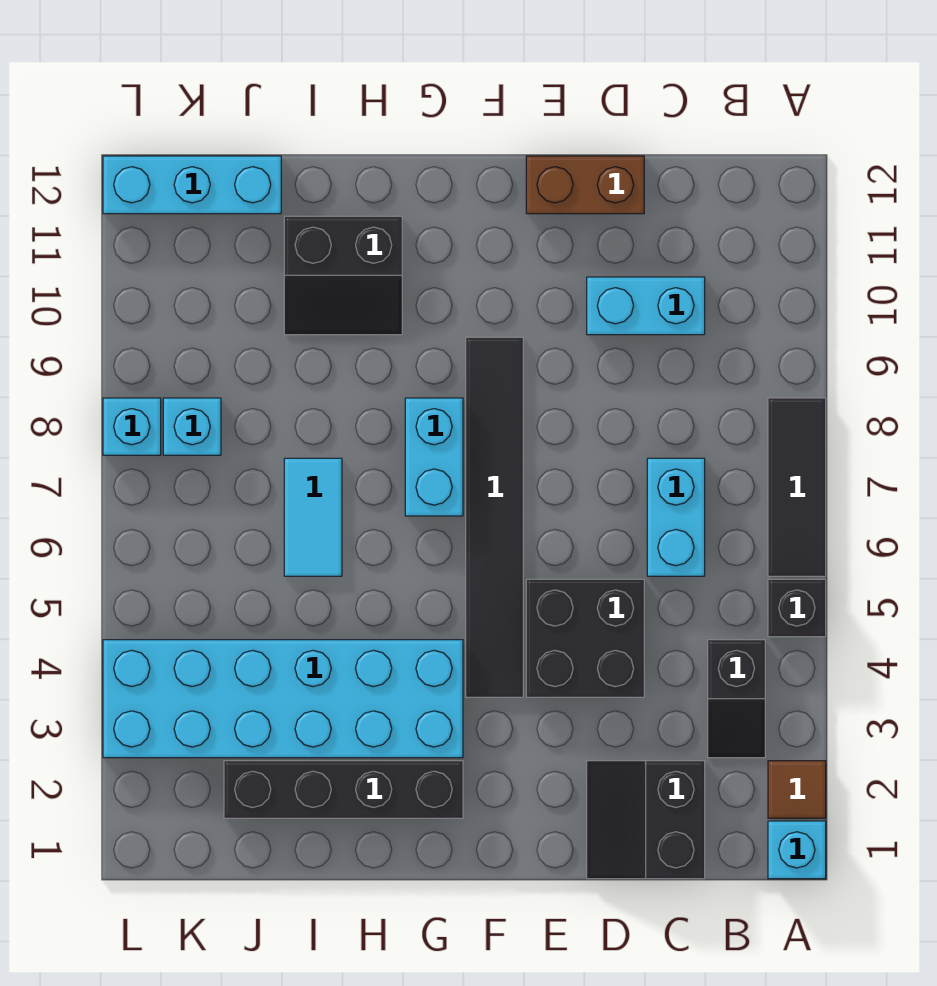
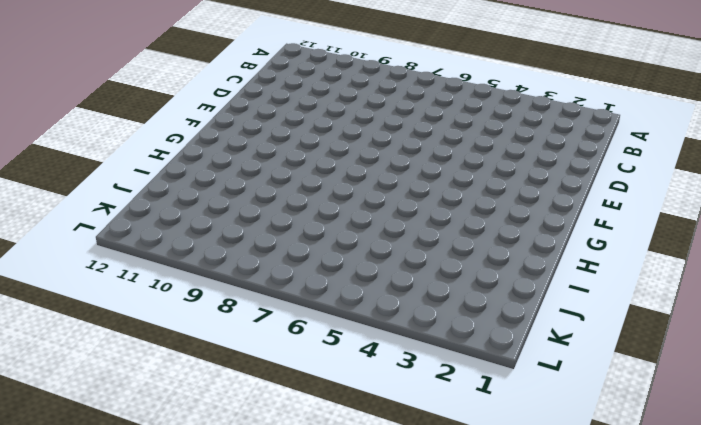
none -> cyan brick A1 level 1
none -> brown tile A2 level 1
none -> black brick A5 level 1

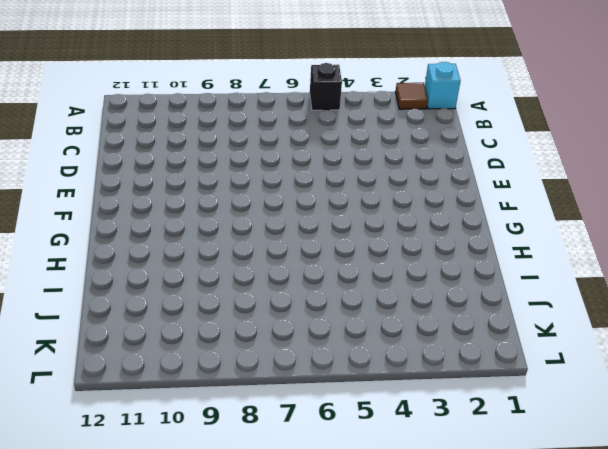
none -> black tile A6:A8 level 1
none -> black slope B3:B4 level 1 top 4
none -> black slope C1:D2 level 1 top C

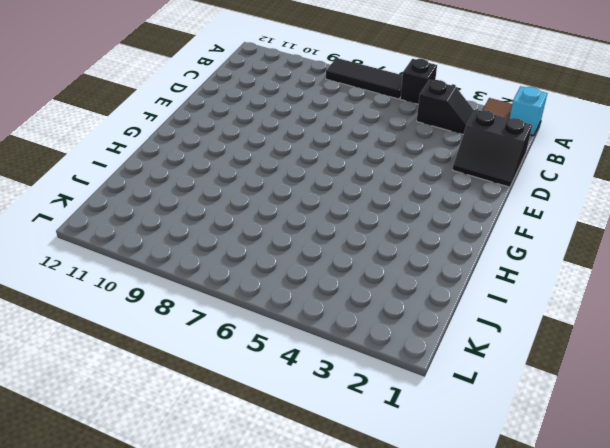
none -> cyan brick C6:C7 level 1
none -> cyan brick C10:D10 level 1
none -> black brick D4:E5 level 1

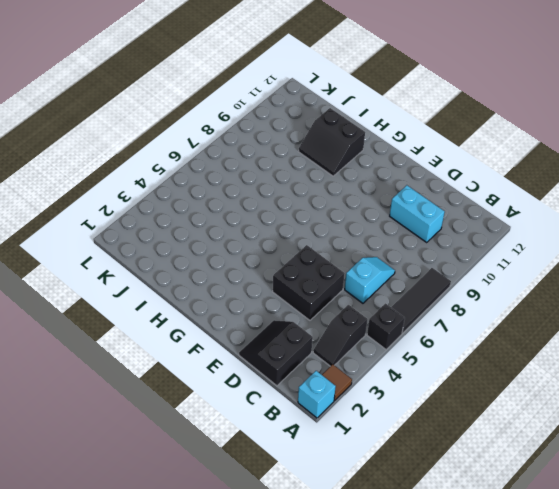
cyan slope C6:C7 level 1 top 6 -> cyan brick C6:C7 level 1
none -> brown brick D12:E12 level 1
none -> black tile F4:F9 level 1
none -> black brick G2:J2 level 1

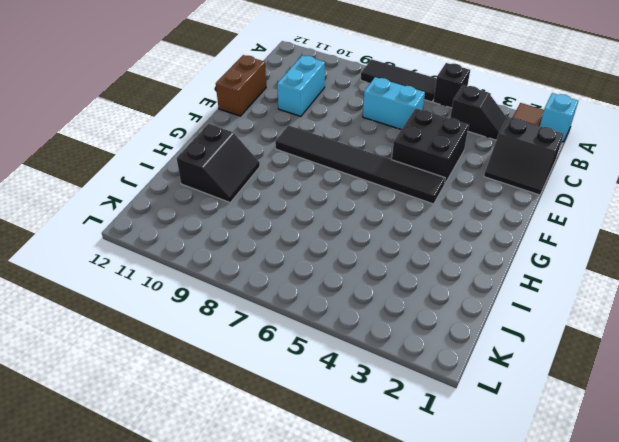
none -> black brick G2:J2 level 1
none -> cyan brick G3:L4 level 1
none -> cyan brick G7:G8 level 1

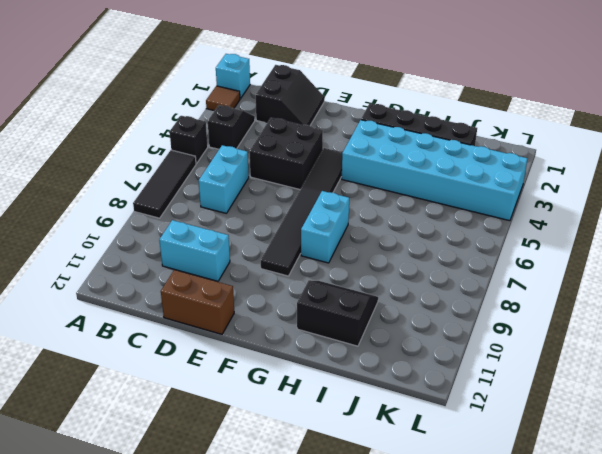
none -> cyan tile I6:I7 level 1
none -> cyan brick J12:L12 level 1
none -> cyan brick K8 level 1

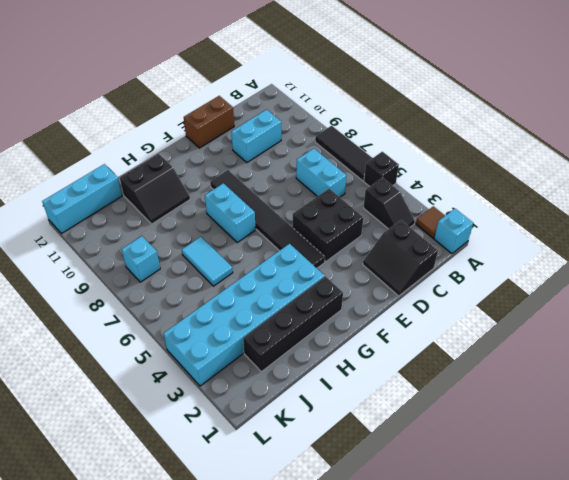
none -> cyan brick L8 level 1

